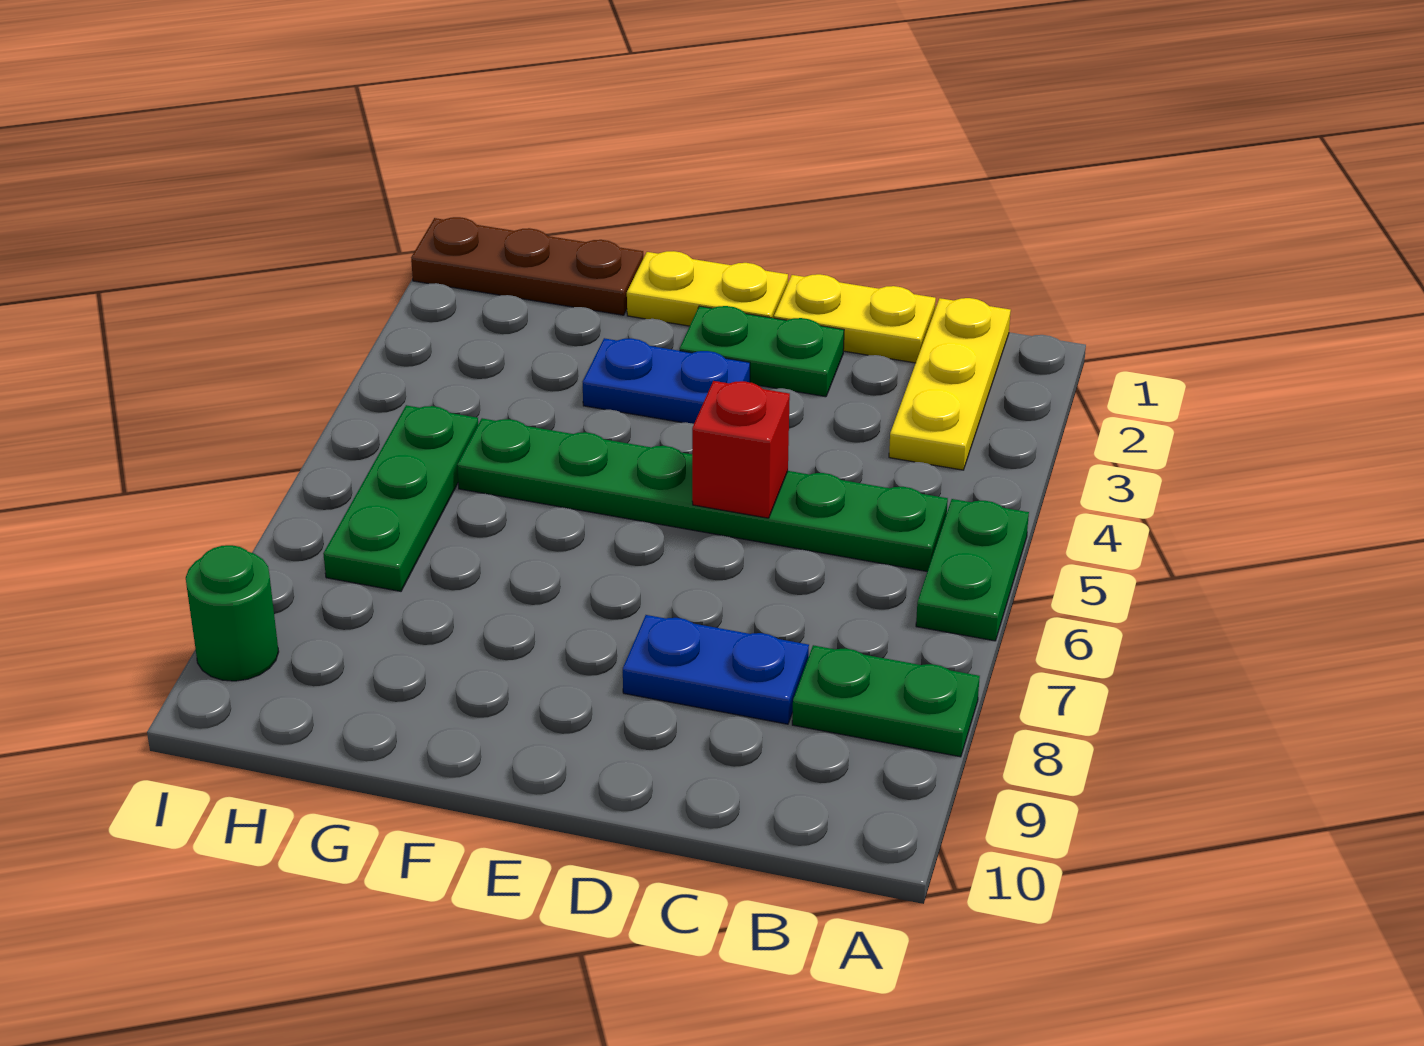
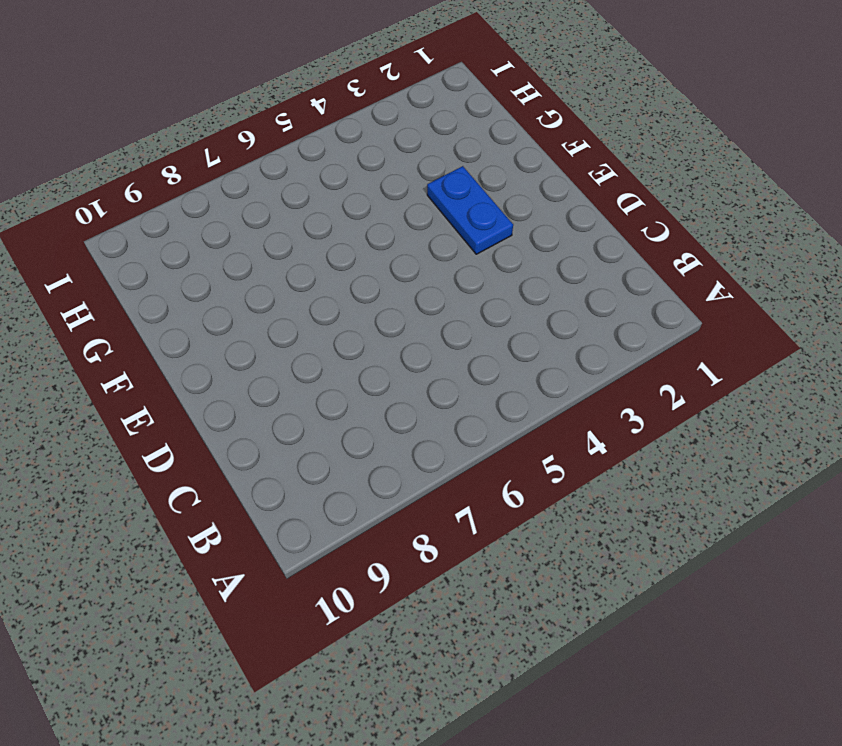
none -> green plate A5:A6 level 1
none -> green plate A8:B8 level 1
none -> yellow plate B1:B3 level 1

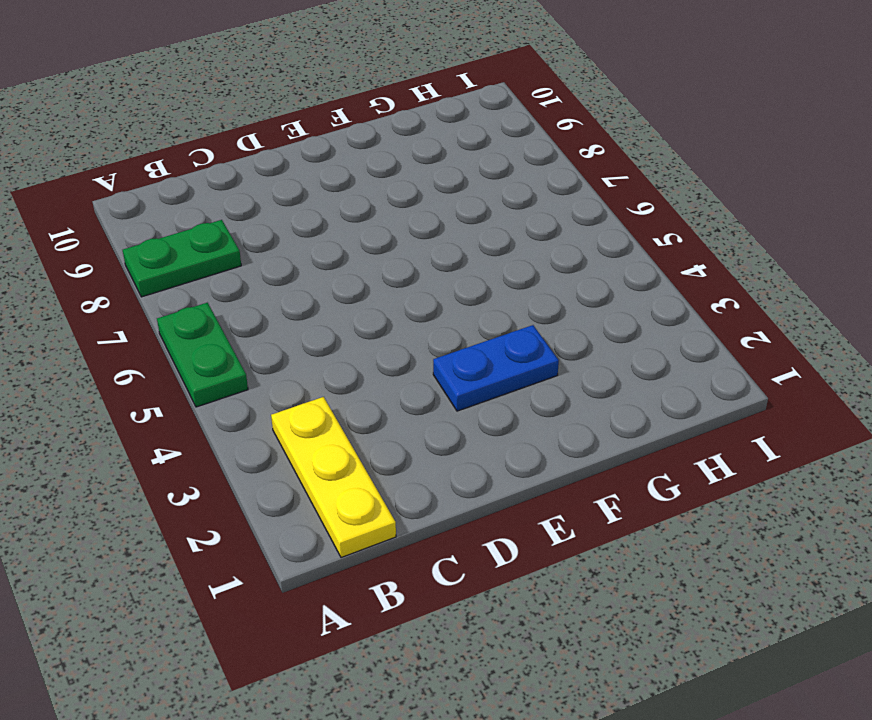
none -> green plate B5:G5 level 1
none -> yellow plate C1:D1 level 1
none -> blue plate C8:D8 level 1

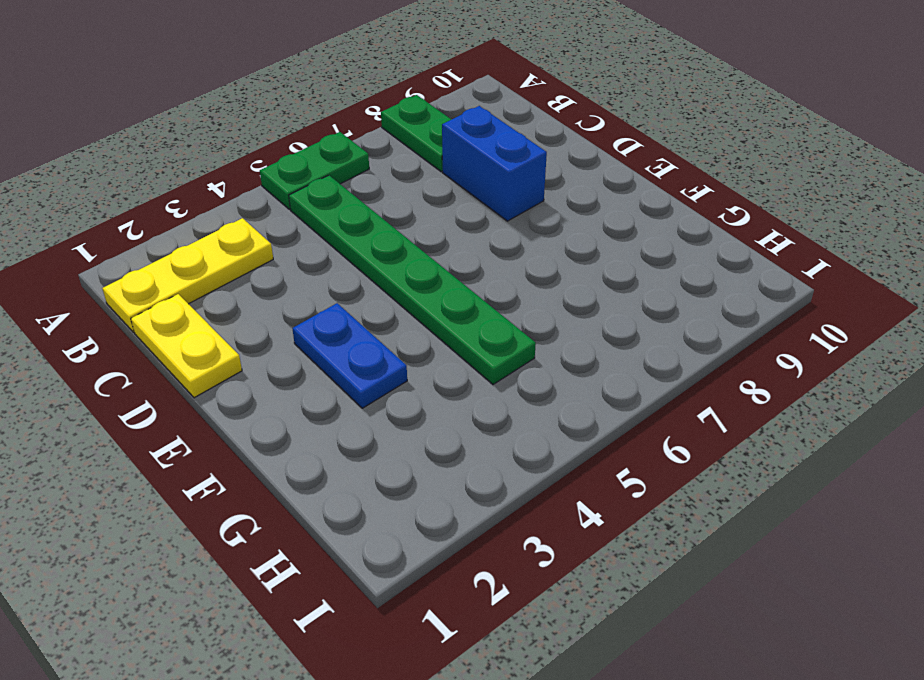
blue brick C8:D8 level 1 -> blue plate C8:D8 level 1
none -> green plate D2:E2 level 1
none -> yellow plate E1:F1 level 1
none -> brown plate G1:I1 level 1

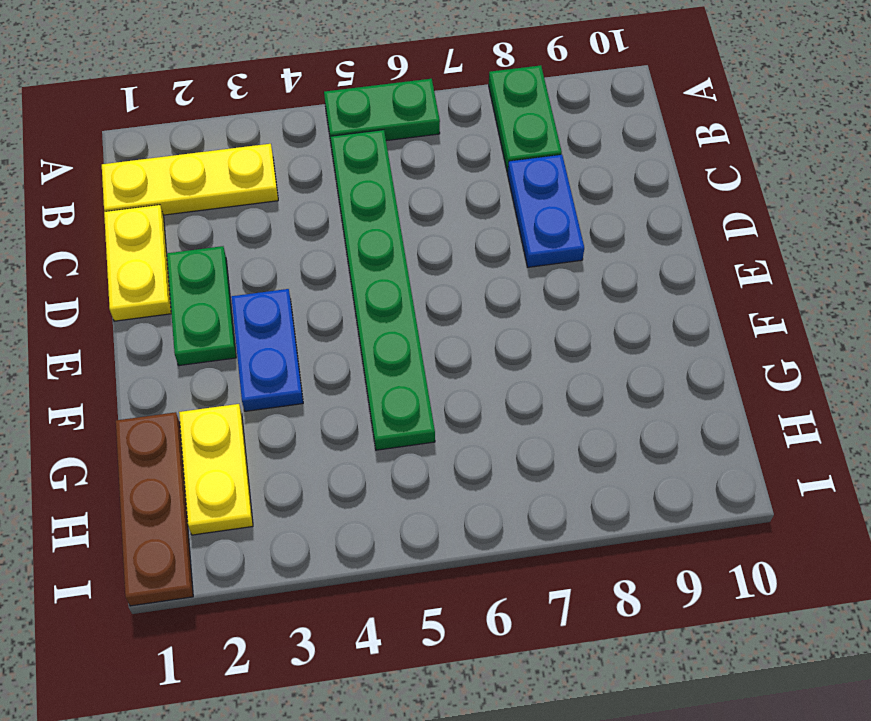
yellow plate G2:H2 level 1 -> yellow plate E1:F1 level 1
none -> green plate H5:H7 level 1
none -> green round brick I9 level 1
none -> red brick D5 level 2

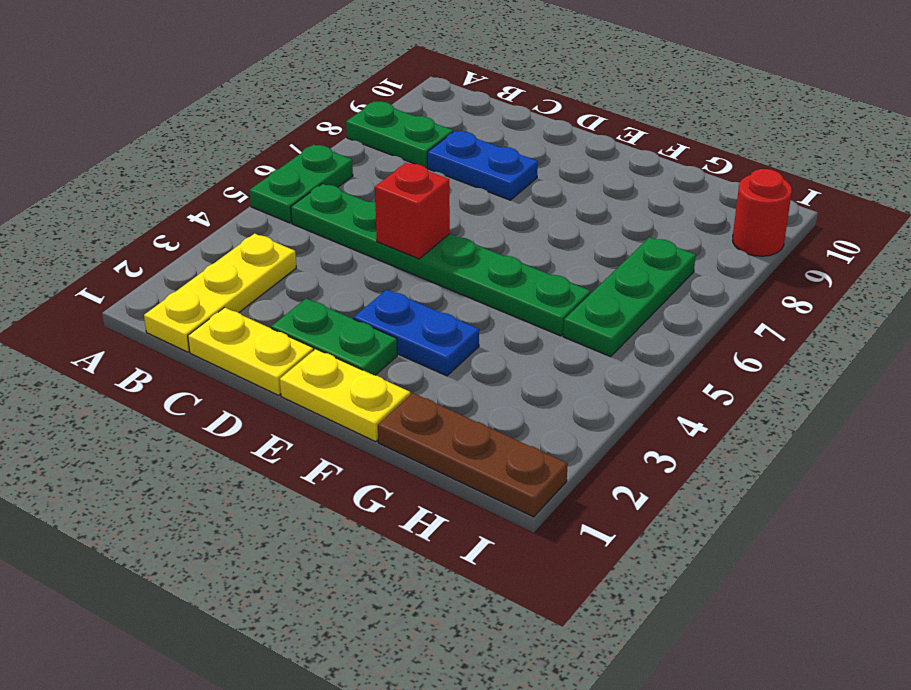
red round brick I9 level 1 -> green round brick I9 level 1

